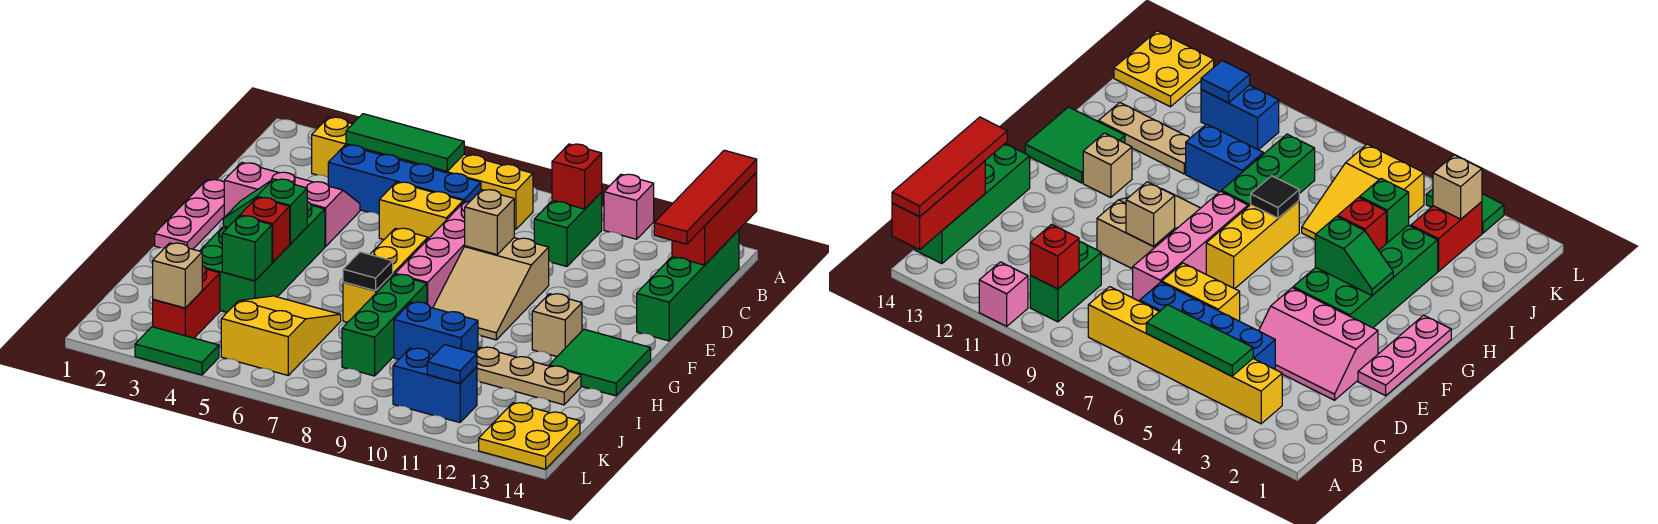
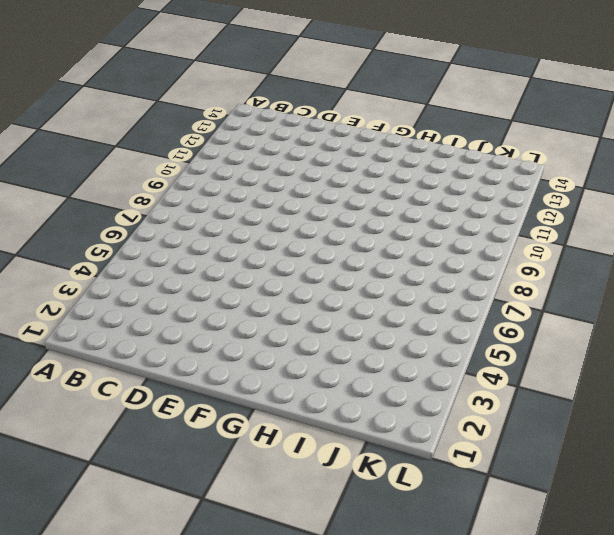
none -> pink brick A11 level 1
none -> yellow brick B3:B8 level 1
none -> green brick B10:C10 level 1
none -> green brick B14:E14 level 1

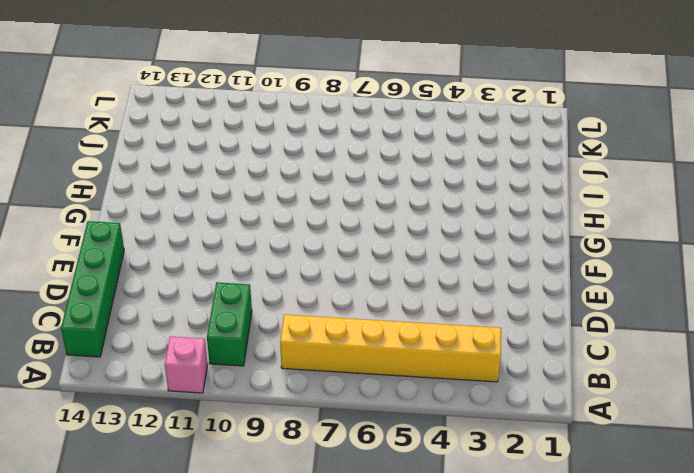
none -> blue brick C4:C7 level 1
none -> pink slope D2:E4 level 1 top E
none -> yellow brick D6:D7 level 1
none -> pink brick D8:G8 level 1

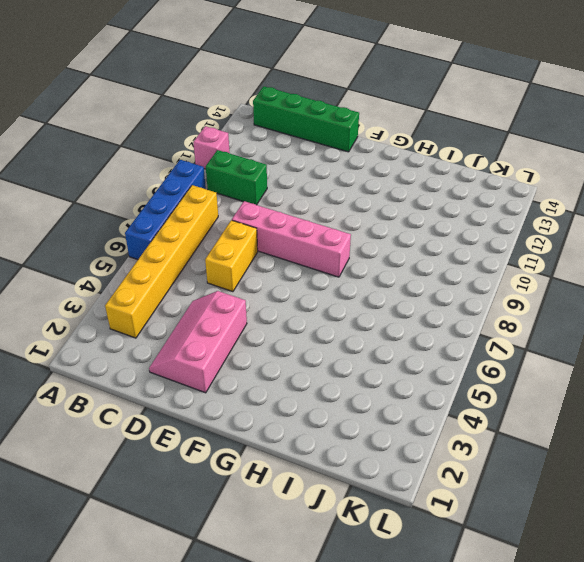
blue brick A6:A9 level 1 -> blue brick C4:C7 level 1
none -> pink plate E1:G1 level 1
none -> tan slope E9:G10 level 1 top E
none -> green brick F3:I4 level 1
none -> yellow brick F7:H7 level 1

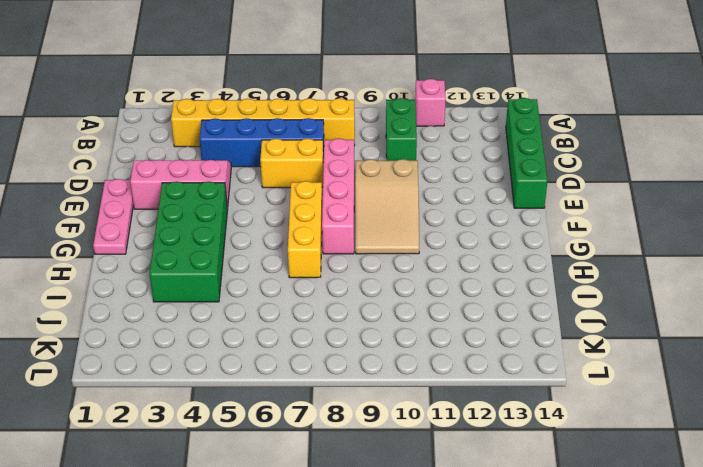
none -> tan brick G12 level 1
none -> green tile G13:H14 level 1
none -> green brick H8:J8 level 1
none -> yellow slope I5:K6 level 1 top K

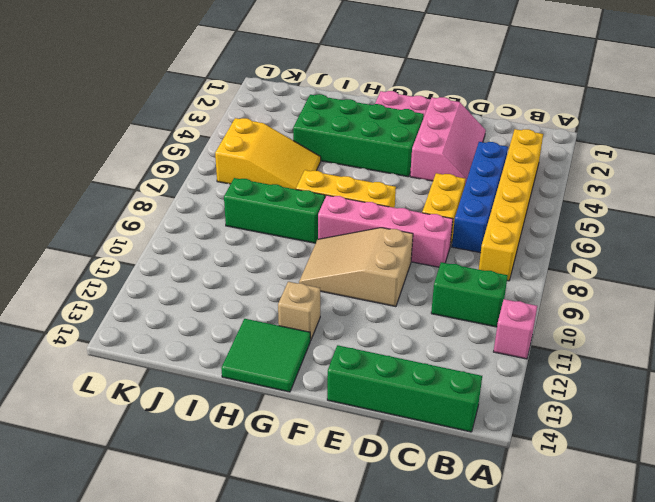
none -> blue brick I9:I10 level 1
none -> tan plate I11:I13 level 1
none -> red brick J3:K3 level 1
none -> blue brick K10:K11 level 1

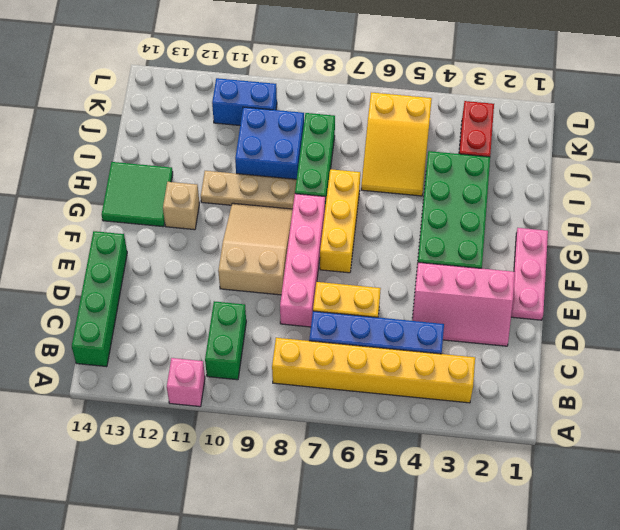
tan plate H9:H11 level 1 -> tan plate I11:I13 level 1
blue brick I9:J10 level 1 -> blue brick I9:I10 level 1
none -> yellow plate K13:L14 level 1
none -> green tile L3:L4 level 1
none -> red brick A14:C14 level 2
none -> green tile B4:B6 level 2

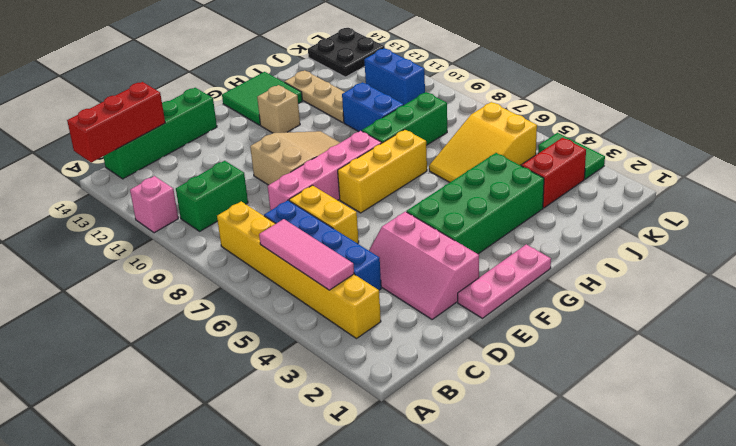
pink tile B4:B6 level 2 -> green tile B4:B6 level 2
black plate K13:L14 level 1 -> yellow plate K13:L14 level 1
none -> red brick B10 level 2
none -> tan brick E9 level 2
none -> green slope G3:G4 level 2 top 4
none -> red brick H4 level 2

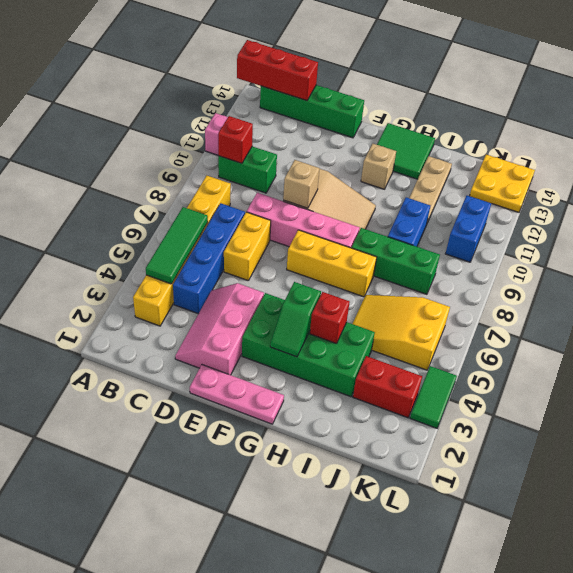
none -> black tile H7 level 2
none -> green brick I4 level 2
none -> tan brick K3 level 2
none -> blue tile K11 level 2

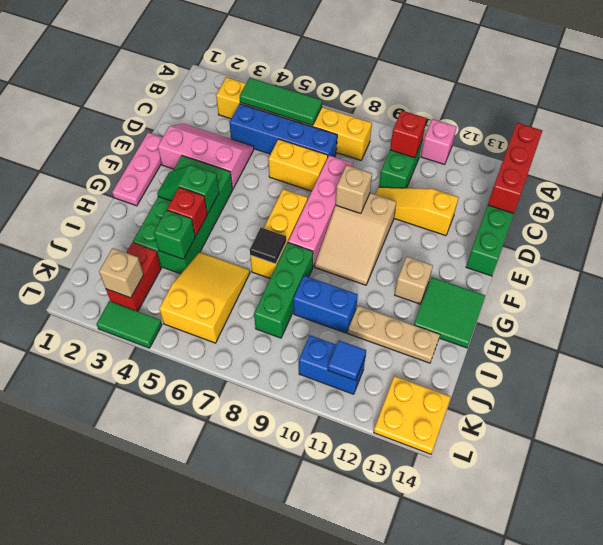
yellow slope D10:D12 level 1 top 12 -> none
none -> red tile A14:D14 level 3

